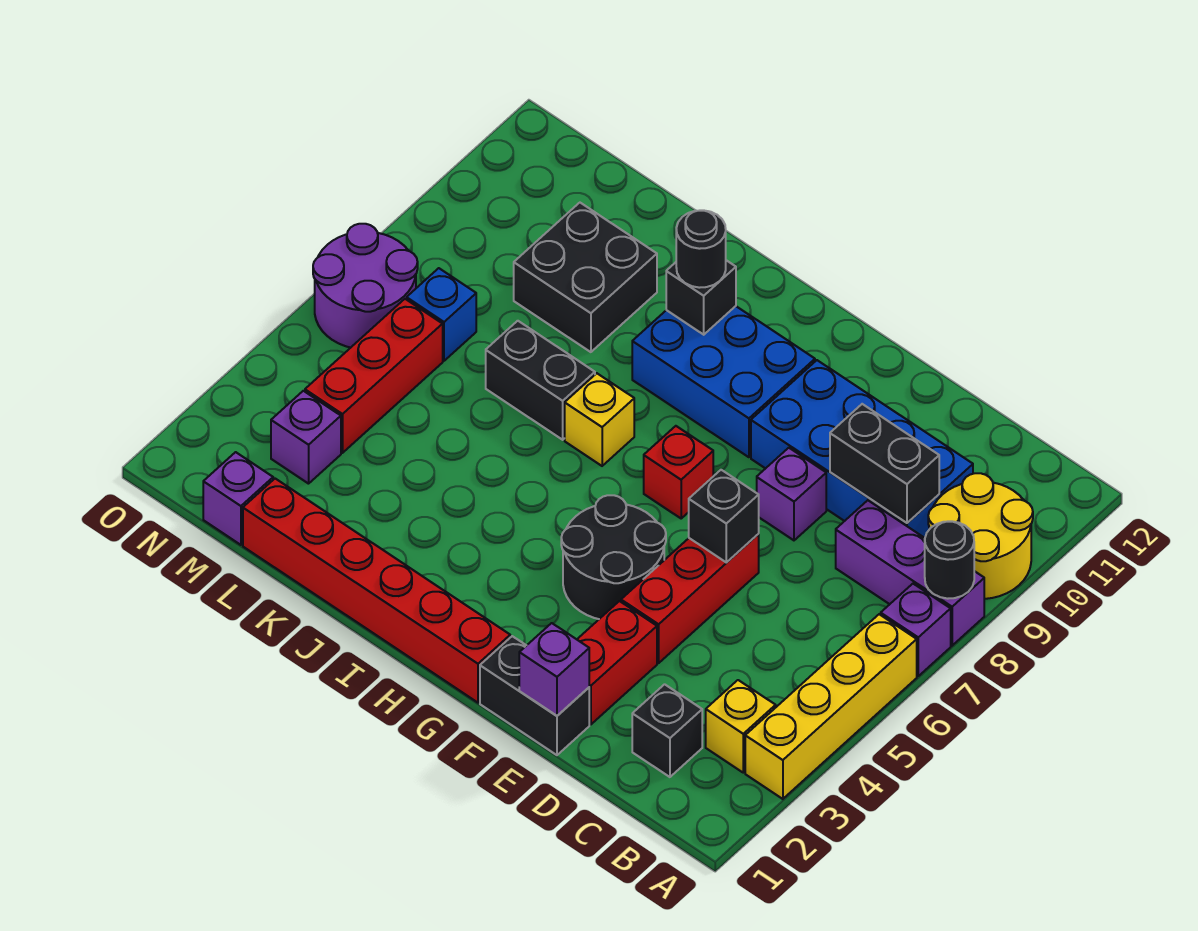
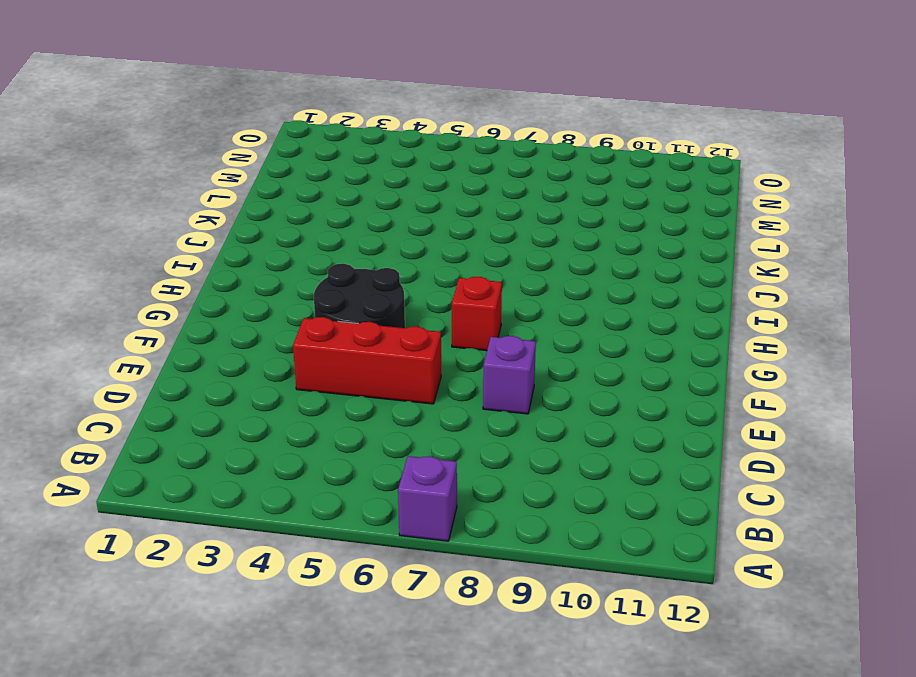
none -> yellow brick A3:A6 level 1
none -> purple brick A8:C8 level 1
none -> yellow round brick A9:B10 level 1

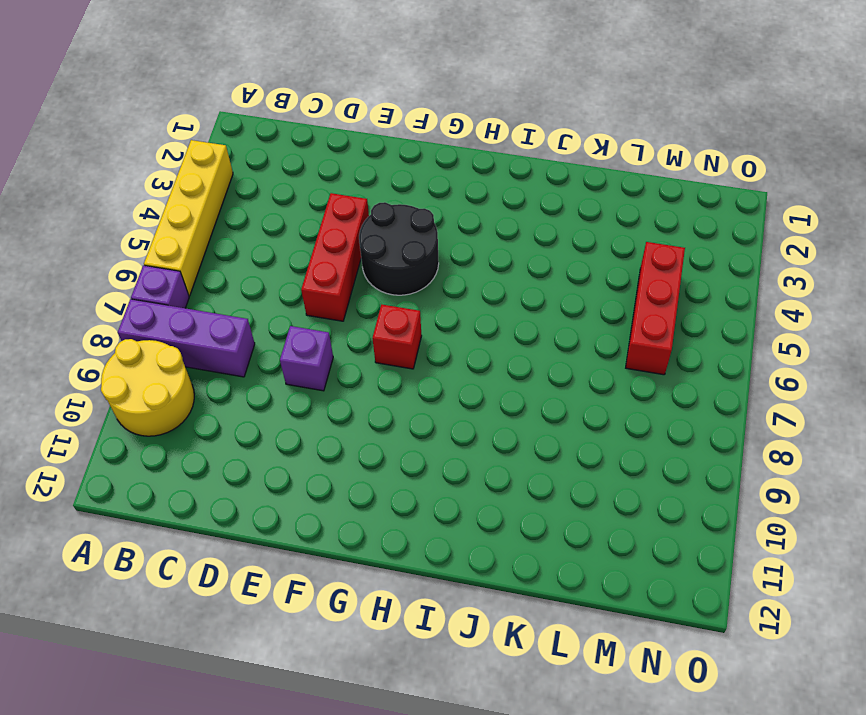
none -> yellow brick B3 level 1
none -> black brick C2 level 1
none -> blue brick C9:F10 level 1

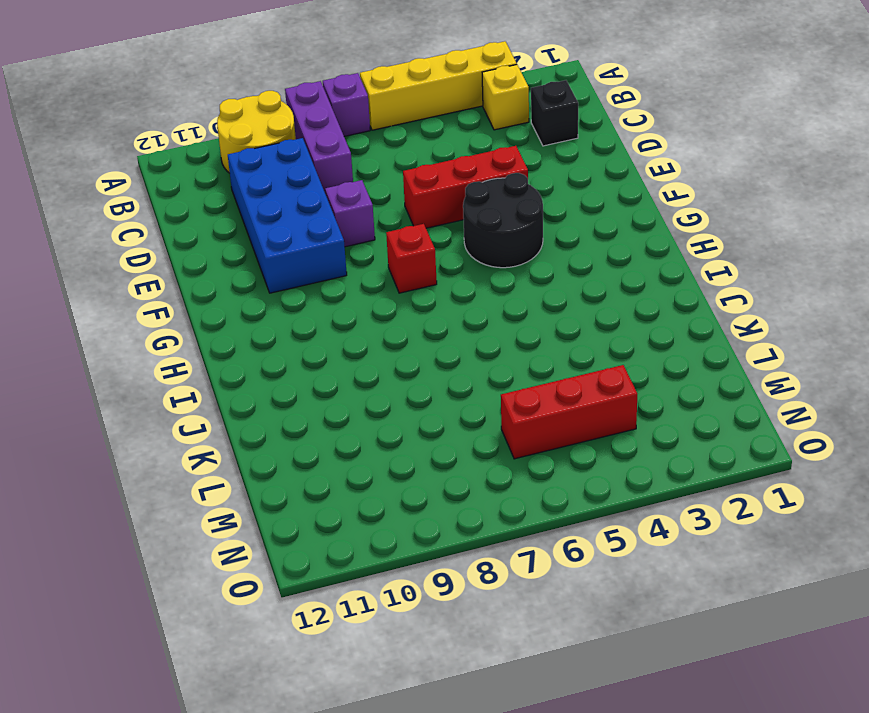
none -> black brick E1:F1 level 1
none -> red brick E2:E3 level 1
none -> red brick G1:L1 level 1

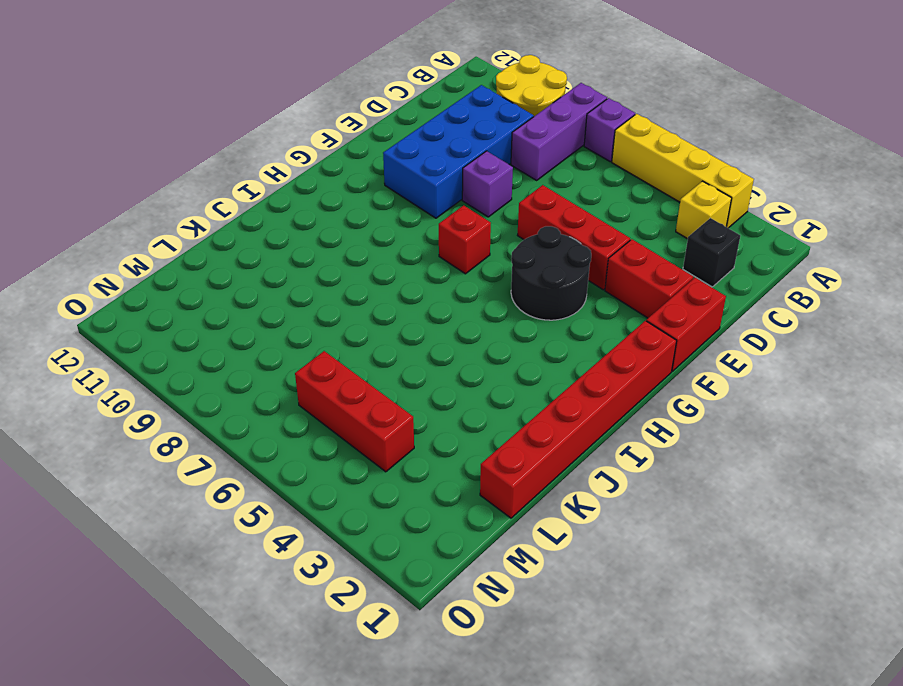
red brick E1:F1 level 1 -> black brick E1:F1 level 1
none -> blue brick G9:I10 level 1
none -> yellow brick I7 level 1
none -> black brick J7:K7 level 1

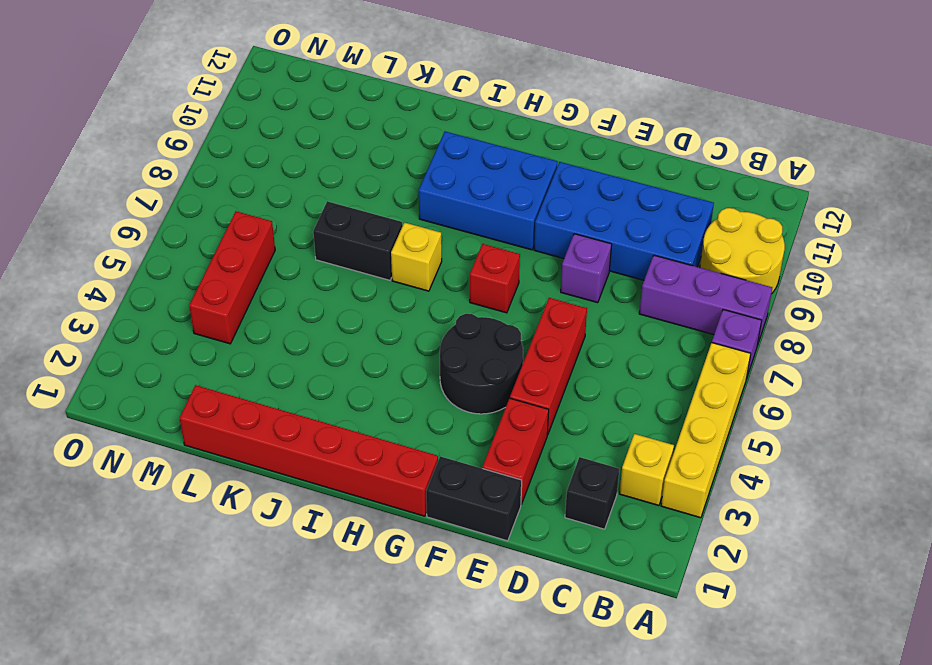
none -> black brick K9:L10 level 1
none -> purple brick M1 level 1
none -> purple brick M3 level 1

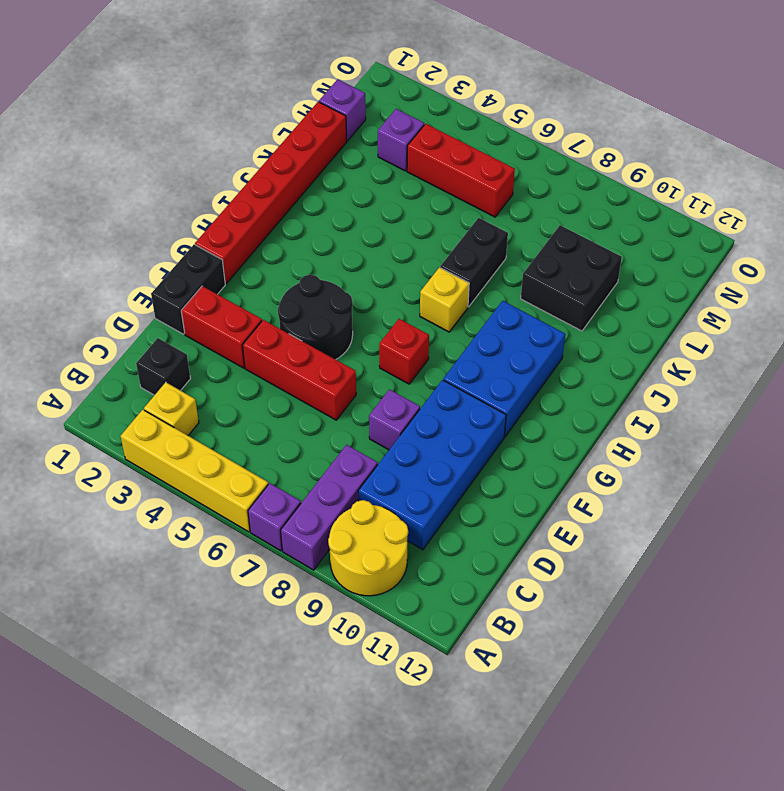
none -> blue brick M7 level 1
none -> purple round brick N6:O7 level 1
none -> black round brick A8 level 2

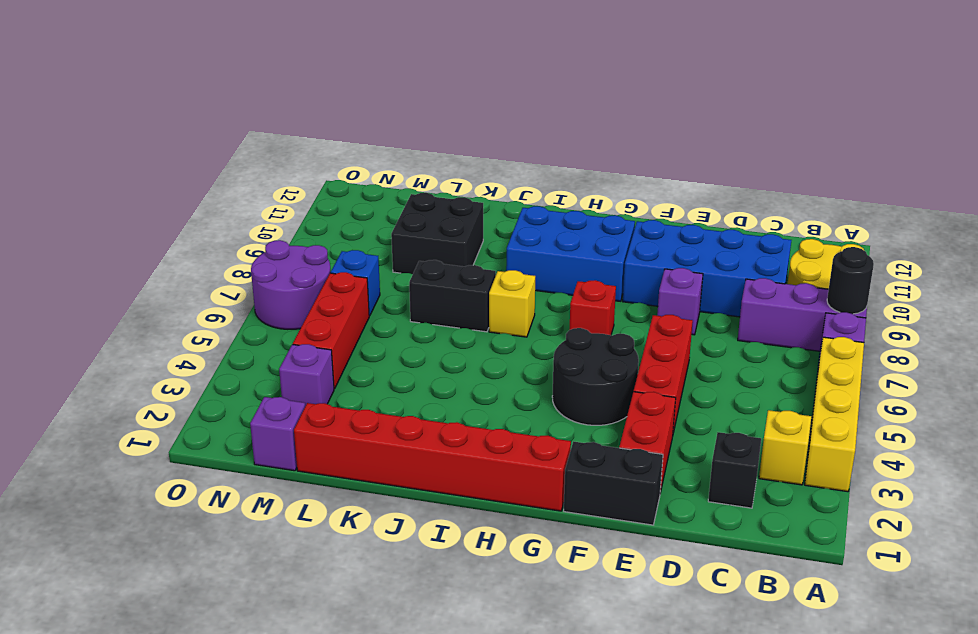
none -> black brick C9:D9 level 2
none -> purple brick E1 level 2
none -> black brick E6 level 2

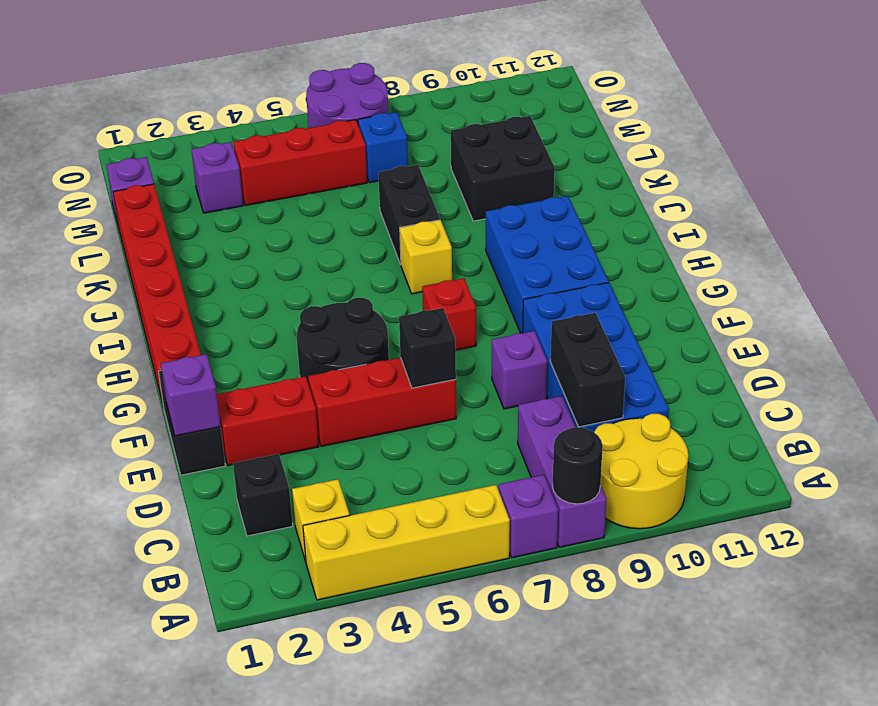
none -> black brick I10 level 2
none -> black round brick I10 level 3

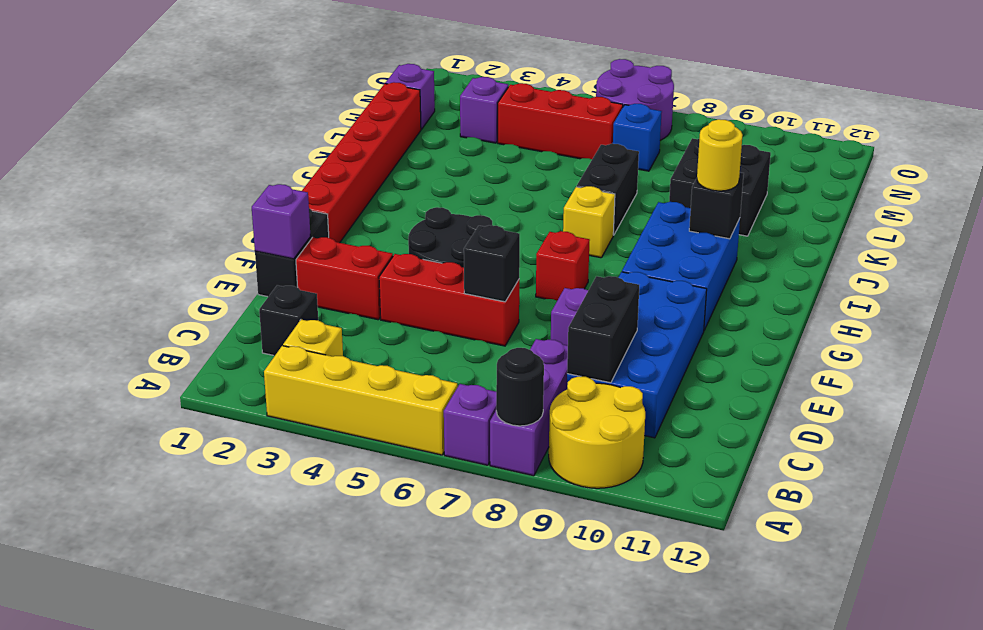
yellow round brick I10 level 3 -> black round brick I10 level 3

